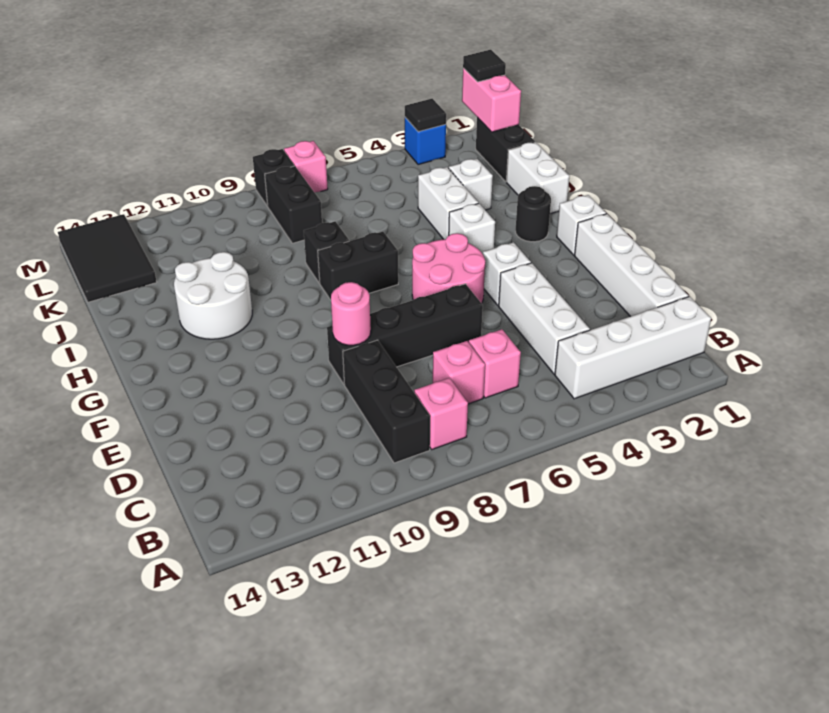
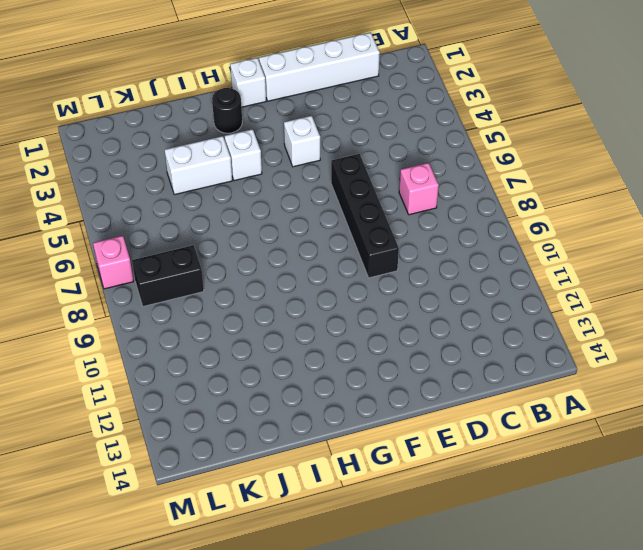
none -> white brick B1:B4 level 1
none -> pink brick B8 level 1
none -> black brick B9:D9 level 1

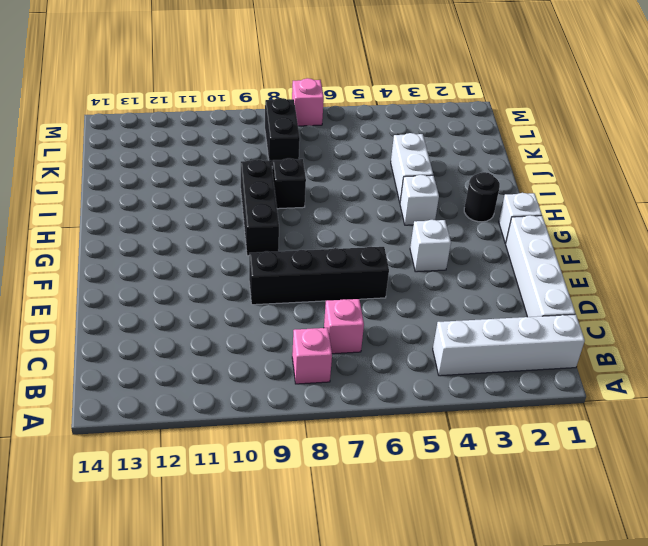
black brick G9:I9 level 1 -> black brick B9:D9 level 1
none -> white brick C4:E4 level 1
none -> pink brick C6 level 1
none -> pink round brick F5:G6 level 1

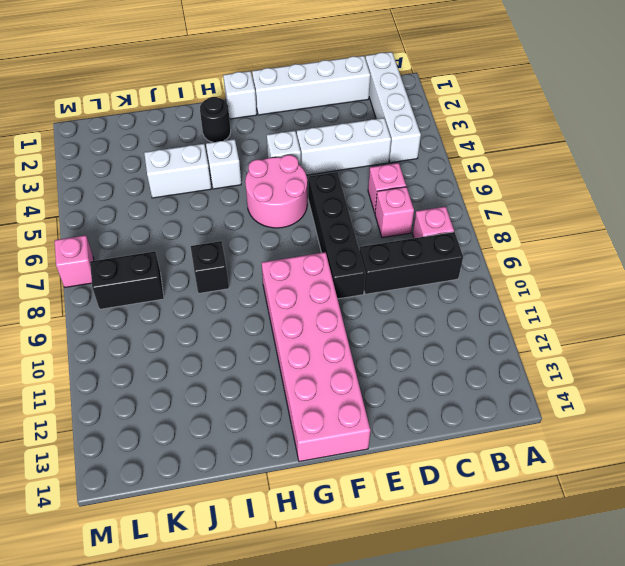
pink brick F9:G14 level 1 -> none
none -> black brick H7:H8 level 1
none -> white round brick H11:I12 level 1
none -> white brick I1:J1 level 1

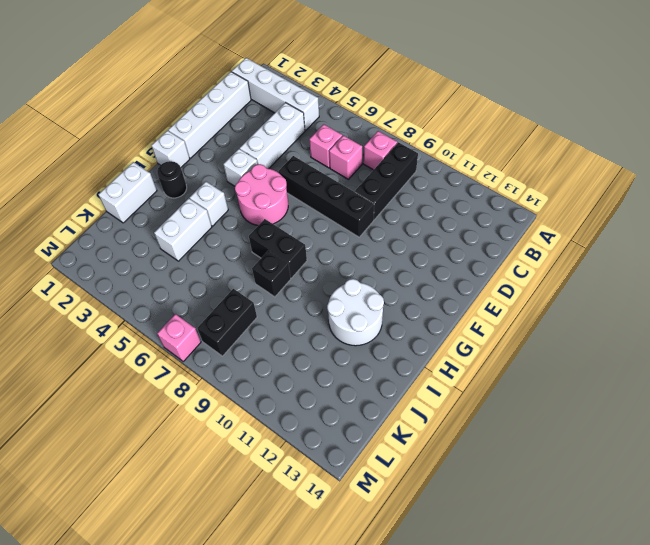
none -> white brick J3 level 1
none -> black brick K1:L1 level 1
none -> black tile K13:M14 level 1

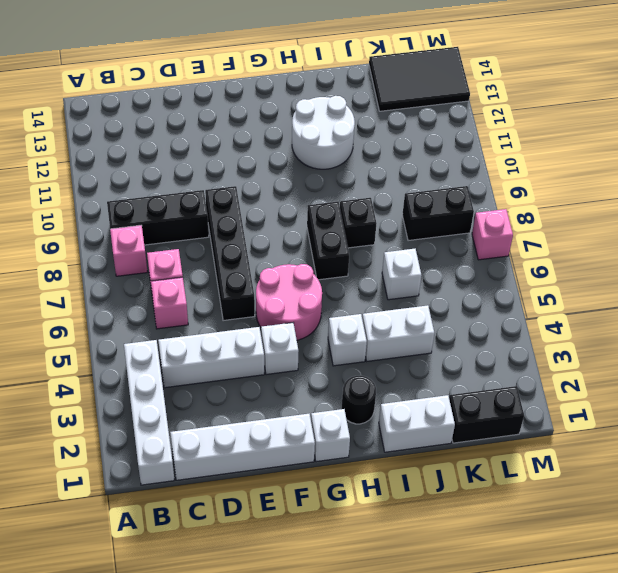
white brick J6 level 1 -> white brick J3 level 1
none -> blue brick M3 level 1
none -> black brick M8 level 1
none -> pink round brick E9 level 2

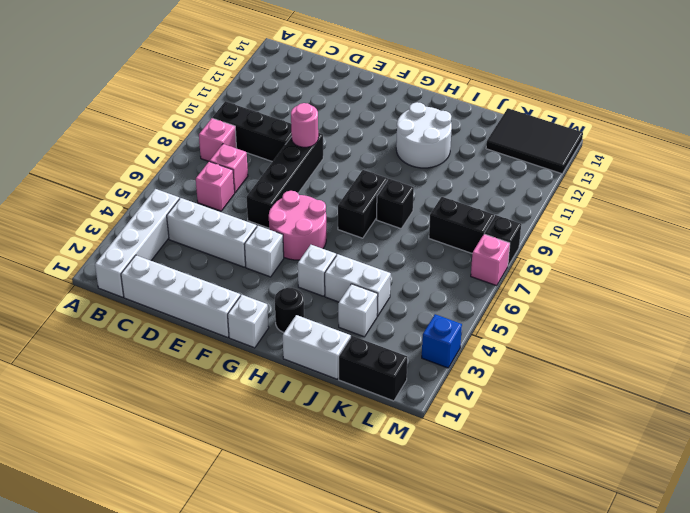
none -> pink brick L1:M1 level 2
none -> black tile M3 level 2
none -> black tile M1 level 3

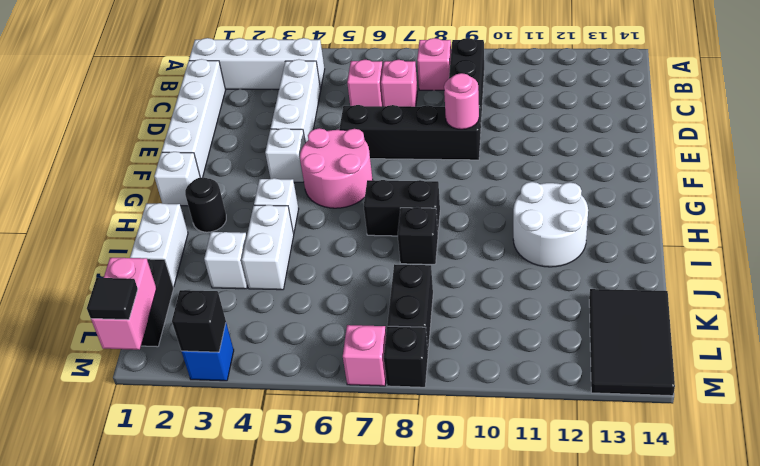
black brick M3 level 2 -> black tile M3 level 2

